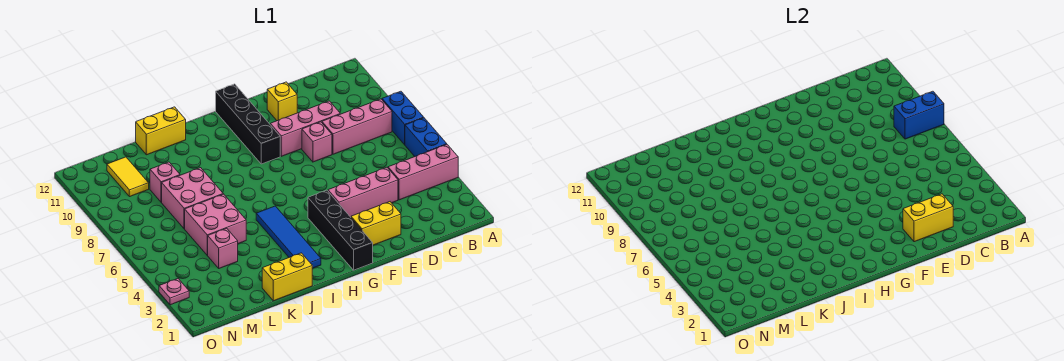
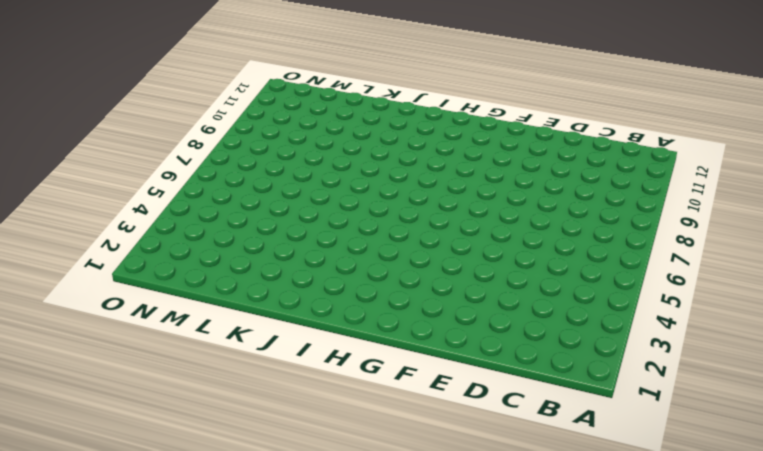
none -> pink brick A4:C4 level 1
none -> blue brick A5:A6 level 1
none -> blue brick A7:A8 level 1

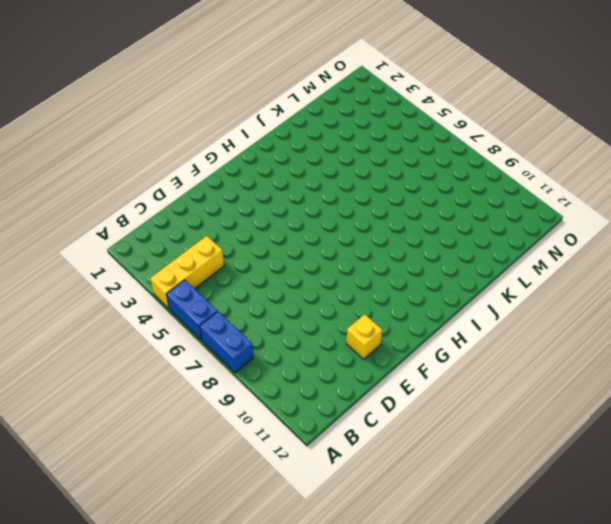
yellow brick A4:C4 level 1 -> pink brick A4:C4 level 1
none -> pink brick B8:D8 level 1
none -> pink brick D4:F4 level 1
none -> pink brick D9:F9 level 1

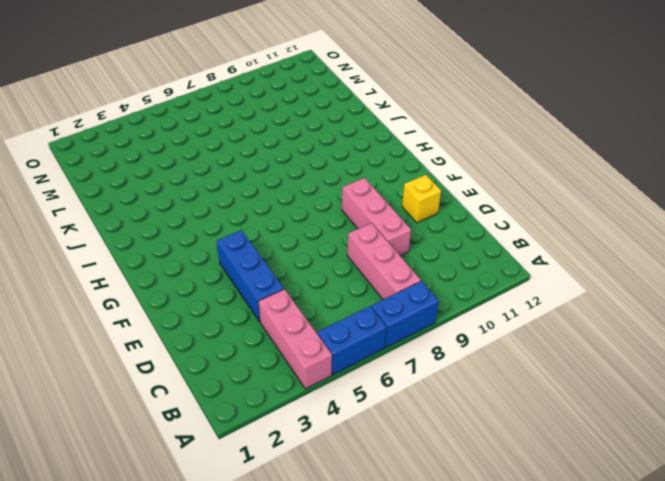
blue brick D4:F4 level 1 -> pink brick D4:F4 level 1
none -> yellow brick E2:F2 level 1
none -> pink brick E8 level 1
none -> black brick G1:G4 level 1

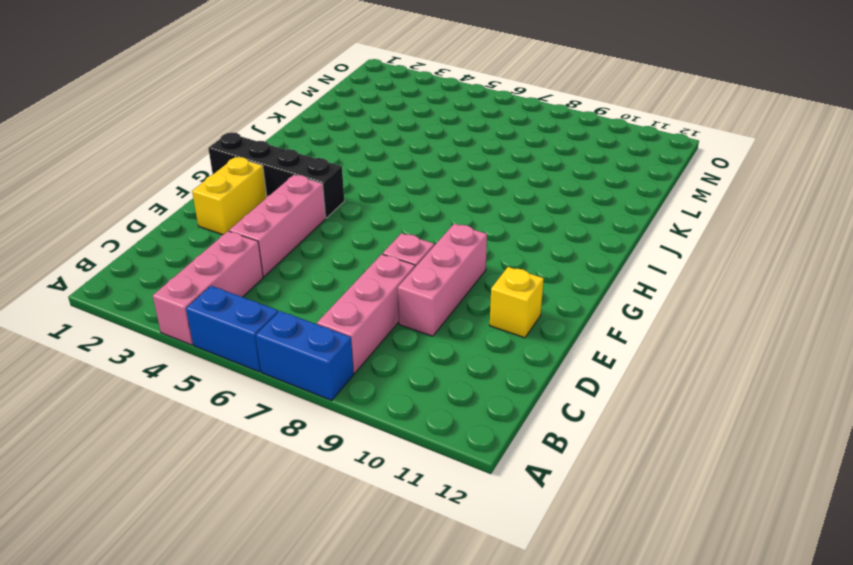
none -> black brick G9:G12 level 1
none -> blue tile I2:I5 level 1
none -> yellow brick J1:K1 level 1

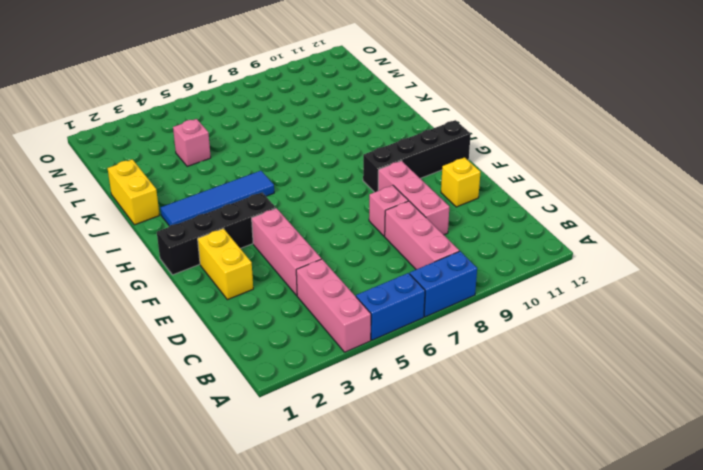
none -> yellow brick J12:K12 level 1
none -> pink brick K5:L6 level 1
none -> pink brick K7:L8 level 1

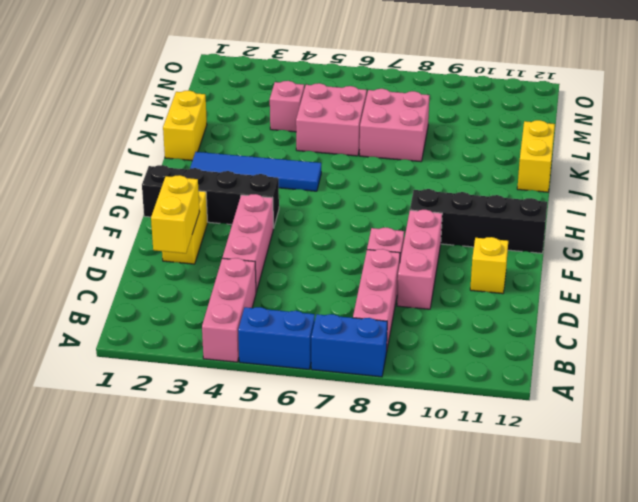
none -> pink brick L9 level 1
none -> yellow tile M10:M11 level 1
none -> pink plate O3 level 1

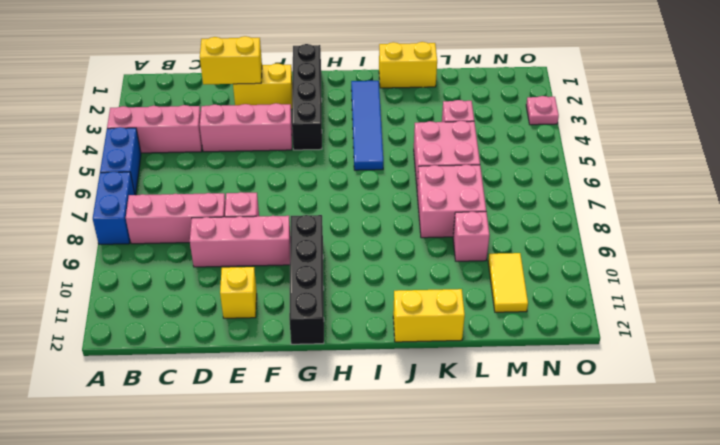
none -> blue brick A8:B8 level 2

